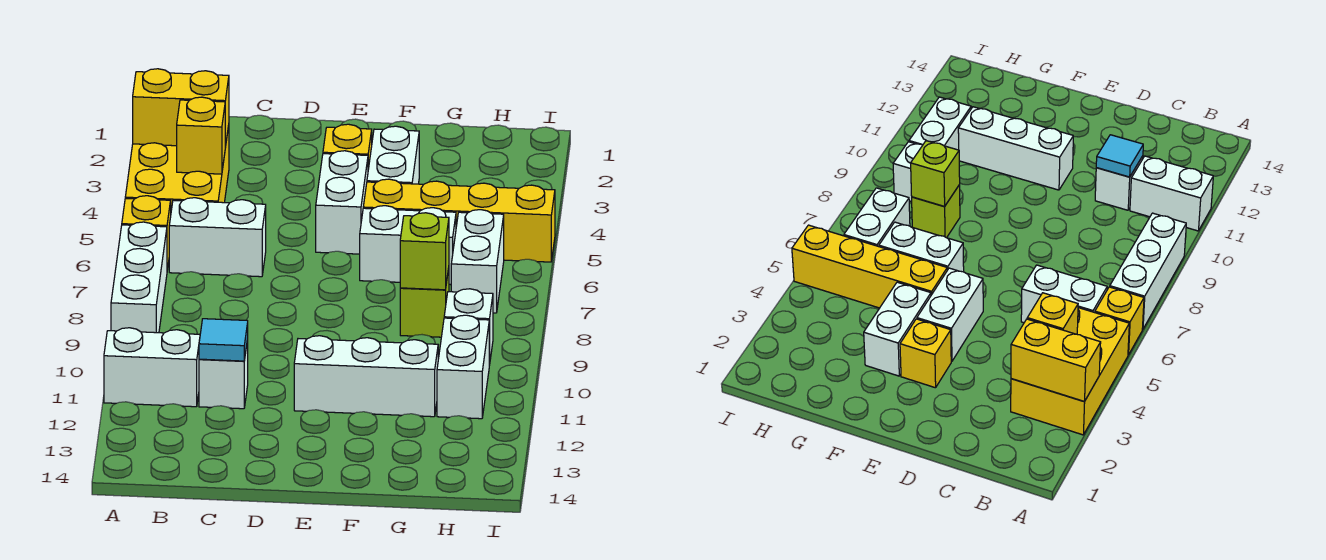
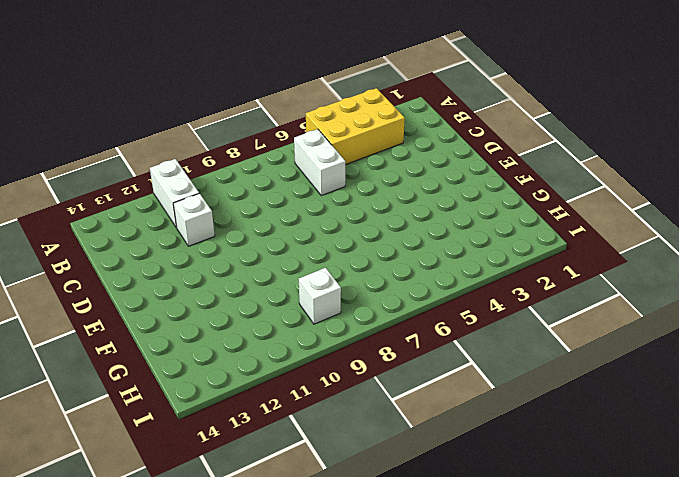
none -> yellow brick A6 level 1
none -> white brick A7:A9 level 1
none -> yellow brick E3 level 1

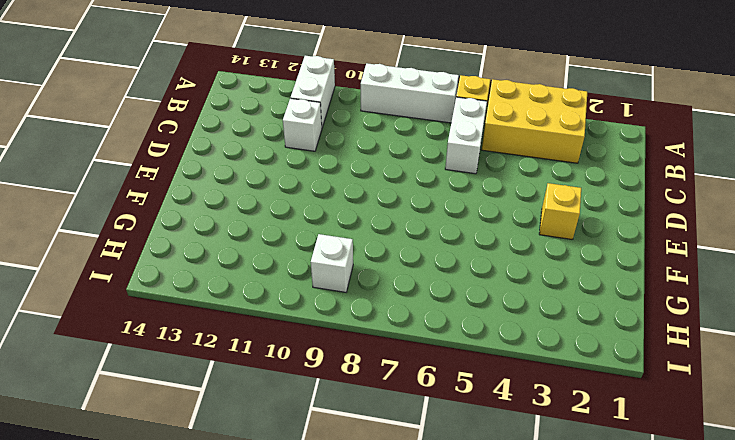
none -> white brick E4:E5 level 1
none -> white brick E11:G11 level 1
none -> white brick F3:F4 level 1

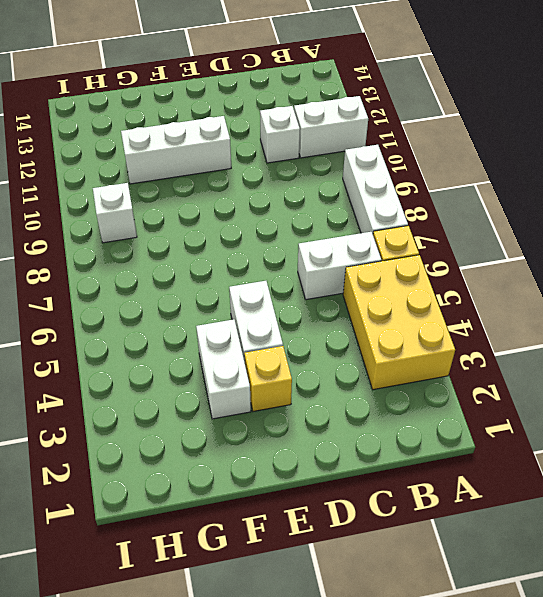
none -> yellow brick F5:I5 level 1
none -> white brick F6:G6 level 1
none -> lime brick G8 level 1

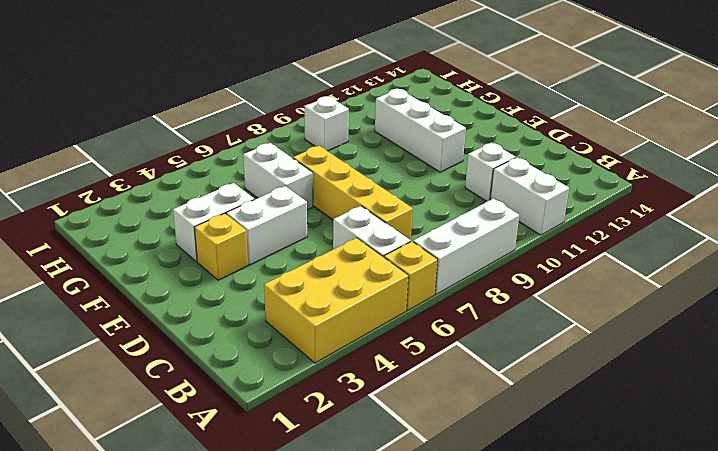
yellow brick C7:F7 level 1 -> yellow brick F5:I5 level 1
none -> lime brick G8 level 1
none -> white brick H6:H7 level 1
none -> white brick H10:H11 level 1

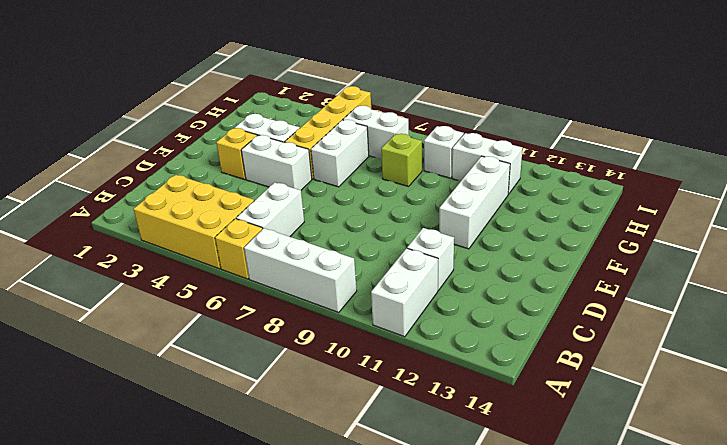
none -> yellow brick A3:B3 level 2
none -> yellow brick B4 level 2
none -> cyan tile C11 level 2

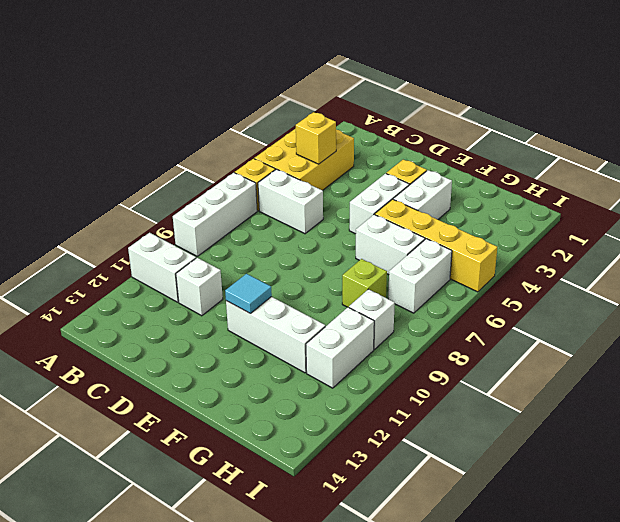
cyan tile E11 level 2 -> cyan tile C11 level 2
none -> yellow brick A3:B3 level 2
none -> lime brick G8 level 2

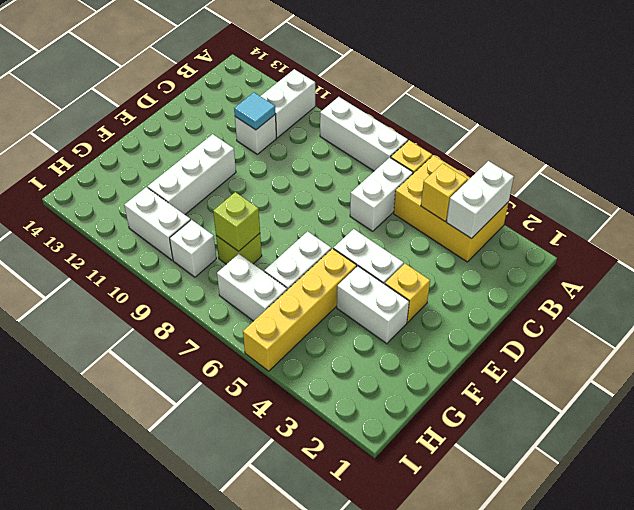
white brick A3:B3 level 2 -> yellow brick A3:B3 level 2

